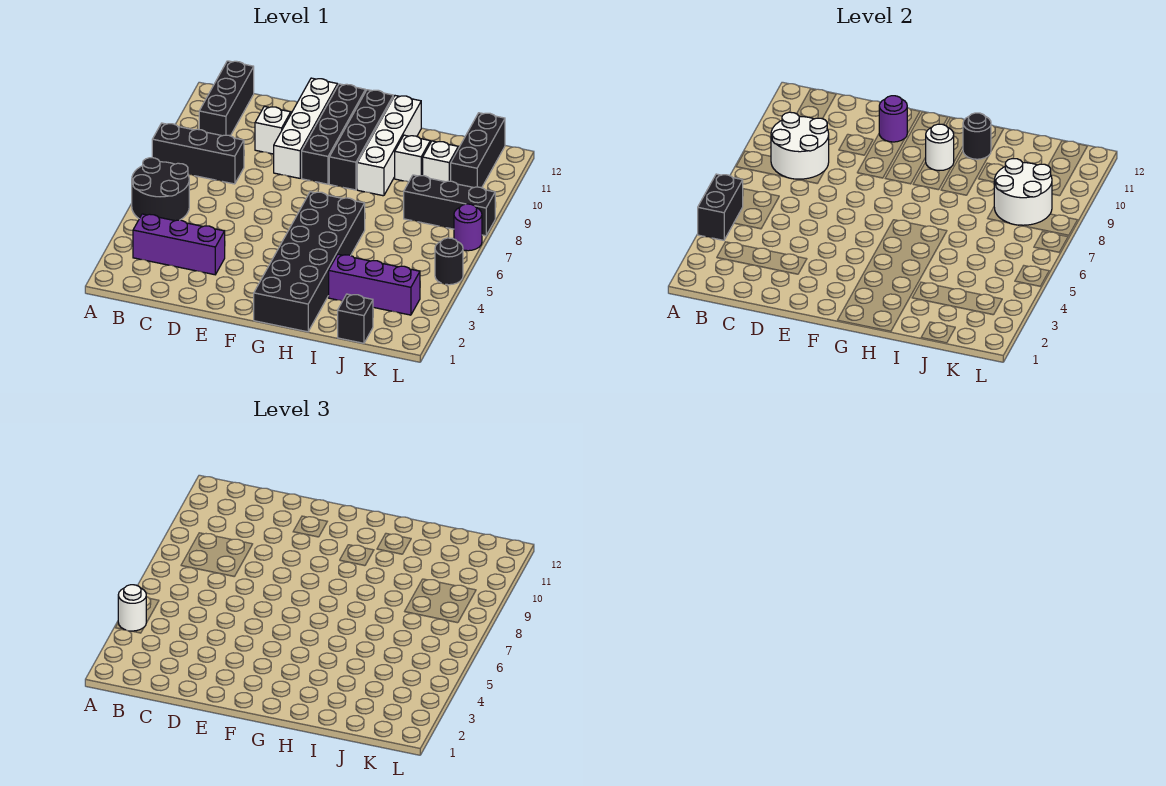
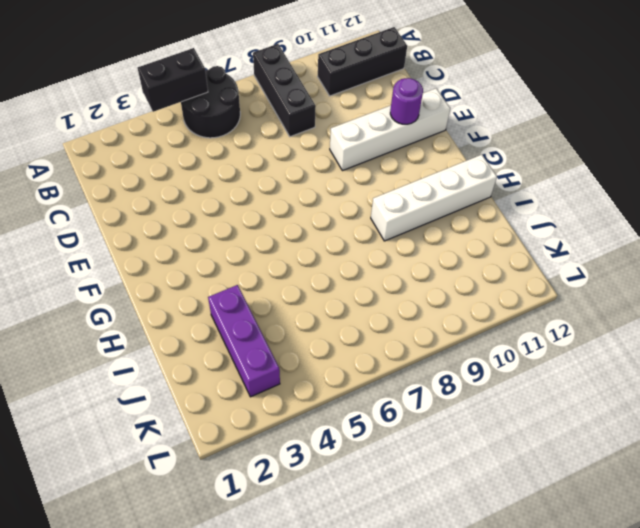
none -> purple brick B3:D3 level 1
none -> white brick D10 level 1
none -> black brick F9:F12 level 1

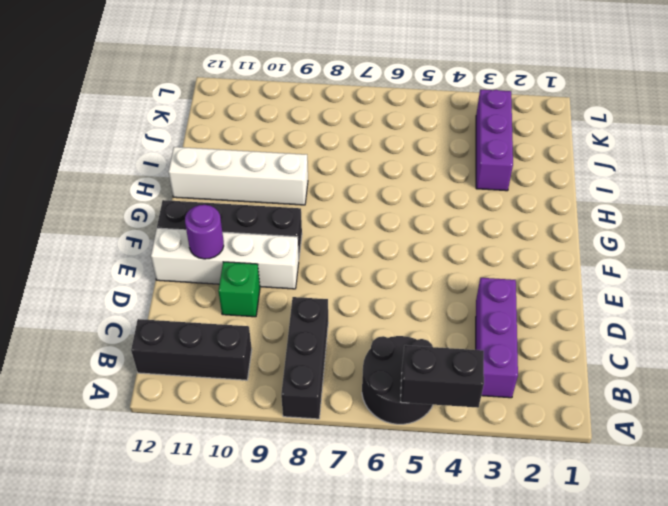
green brick D10 level 1 -> white brick D10 level 1
none -> black brick G1:H6 level 1
none -> black brick G9:G12 level 1
none -> white brick I10 level 1

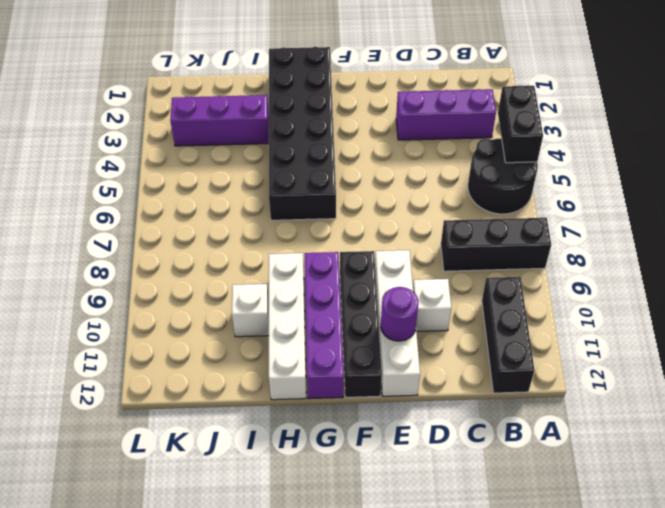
purple brick G9:G12 level 1 -> black brick G9:G12 level 1
none -> black brick J1 level 1
none -> black brick J8:L8 level 1
none -> white brick J10 level 1

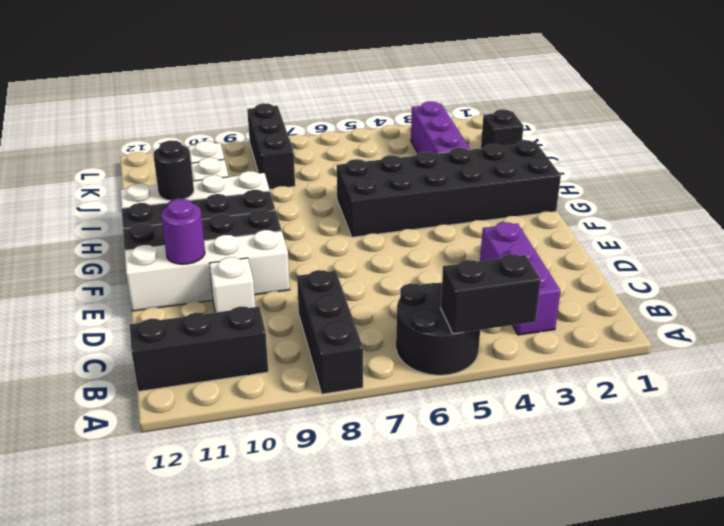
none -> black brick K10:K12 level 1
none -> black round brick L5 level 1
none -> purple round brick L7 level 1

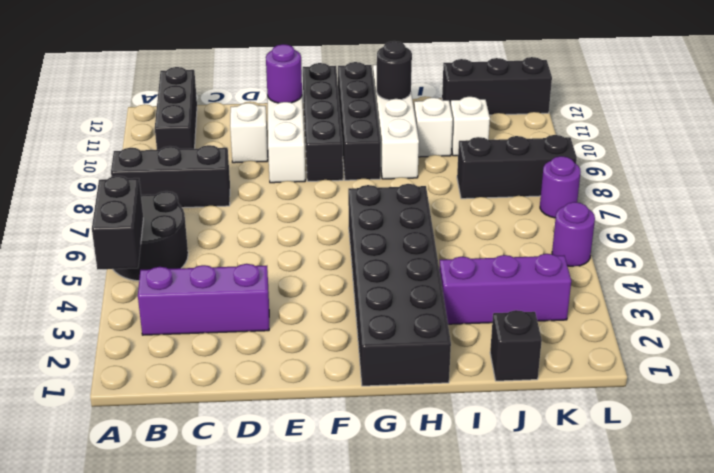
black brick J12:L12 level 1 -> black brick K10:K12 level 1
purple round brick L5 level 1 -> black round brick L5 level 1
none -> white round brick B8:C9 level 2
none -> white round brick G10 level 2
none -> white round brick J8:K9 level 2

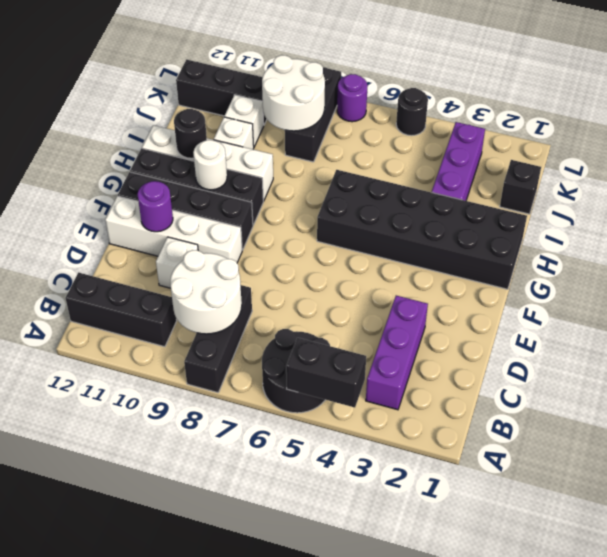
none -> white round brick A4 level 3

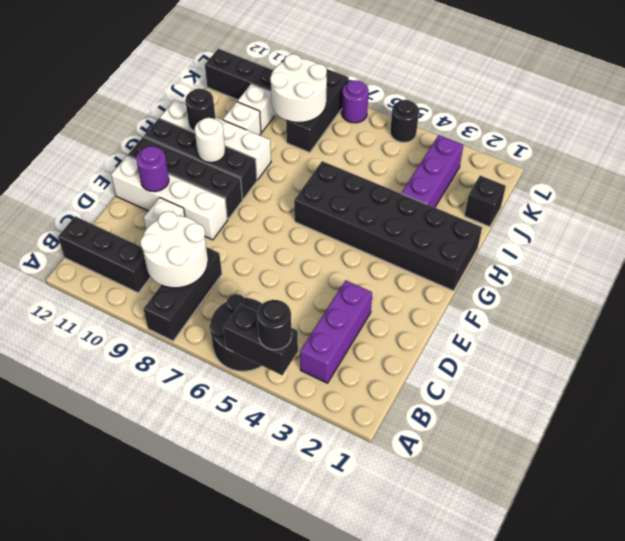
black round brick A4 level 3 -> white round brick A4 level 3

